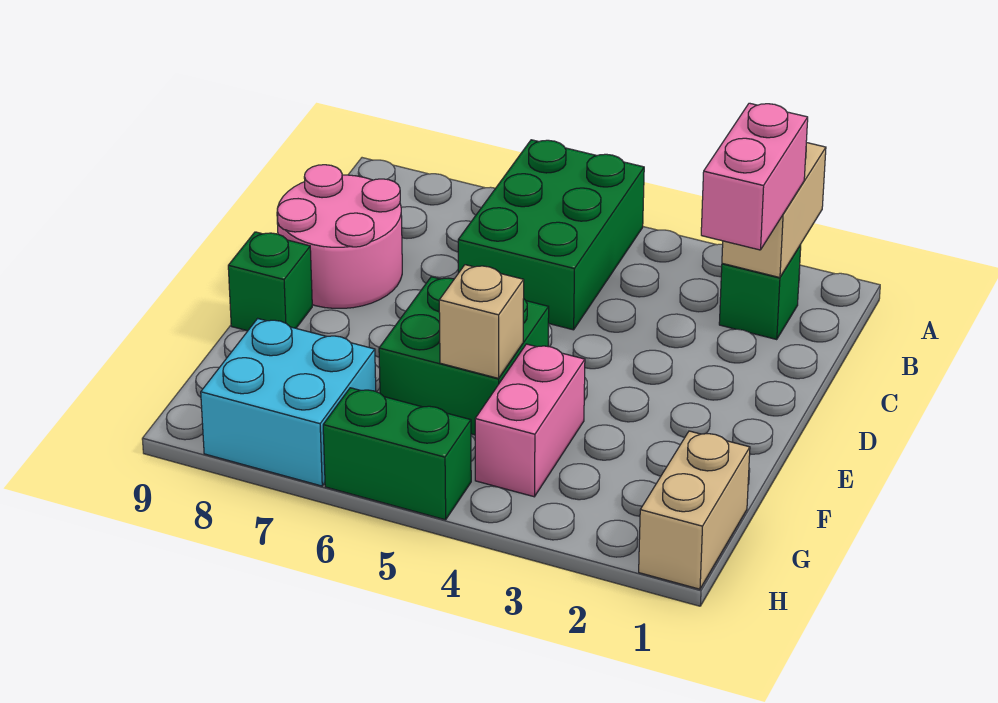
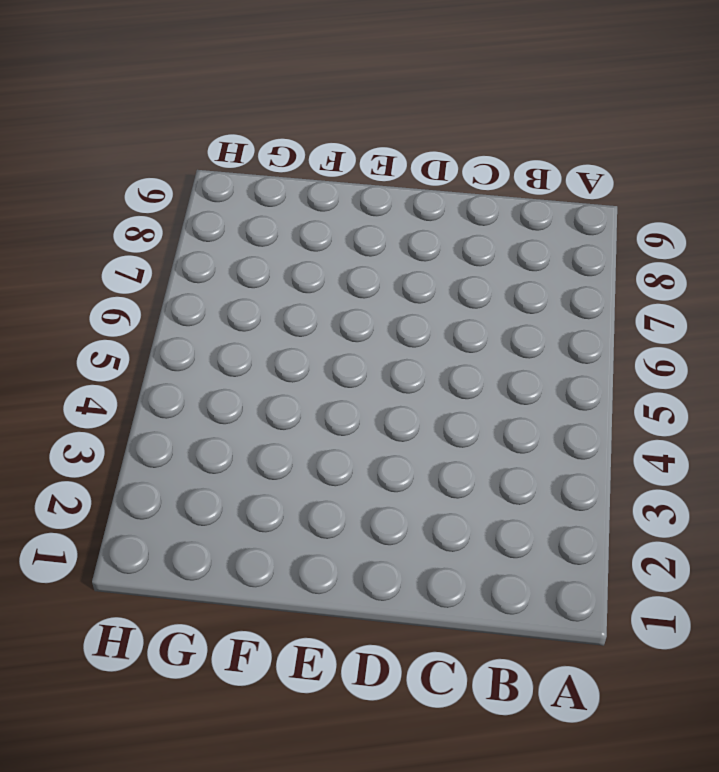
none -> green brick A5:C6 level 1
none -> green brick B2 level 1
none -> pink round brick C8:D9 level 1

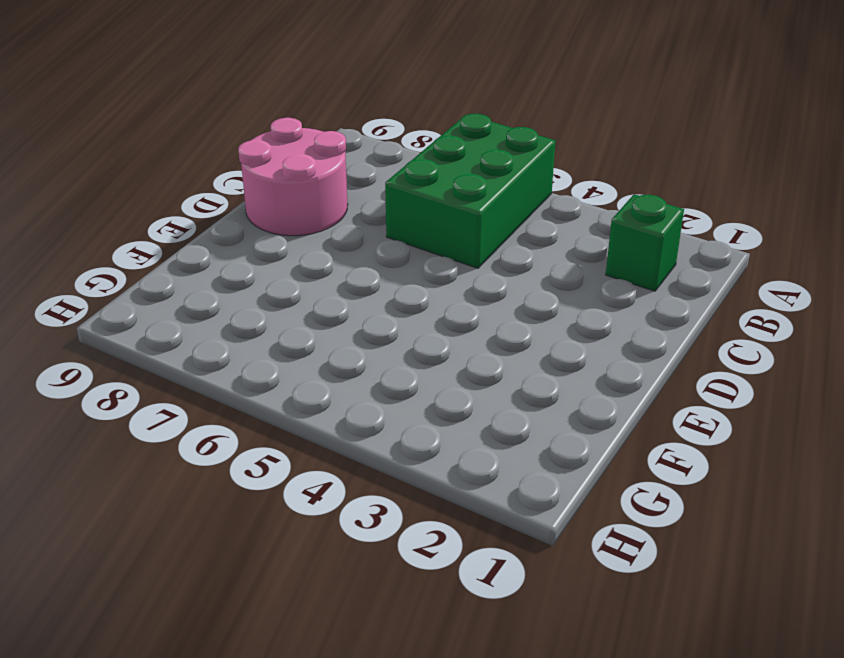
none -> green brick E5:F6 level 1
none -> green brick E9 level 1
none -> pink brick F4:G4 level 1

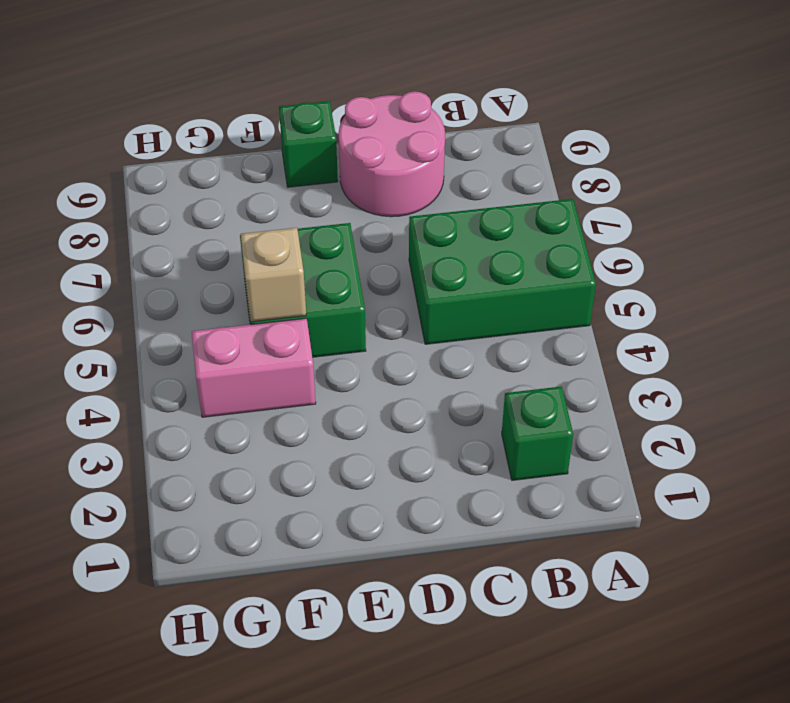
none -> tan brick G1:H1 level 1
none -> cyan brick G7:H8 level 1
none -> green brick H5:H6 level 1

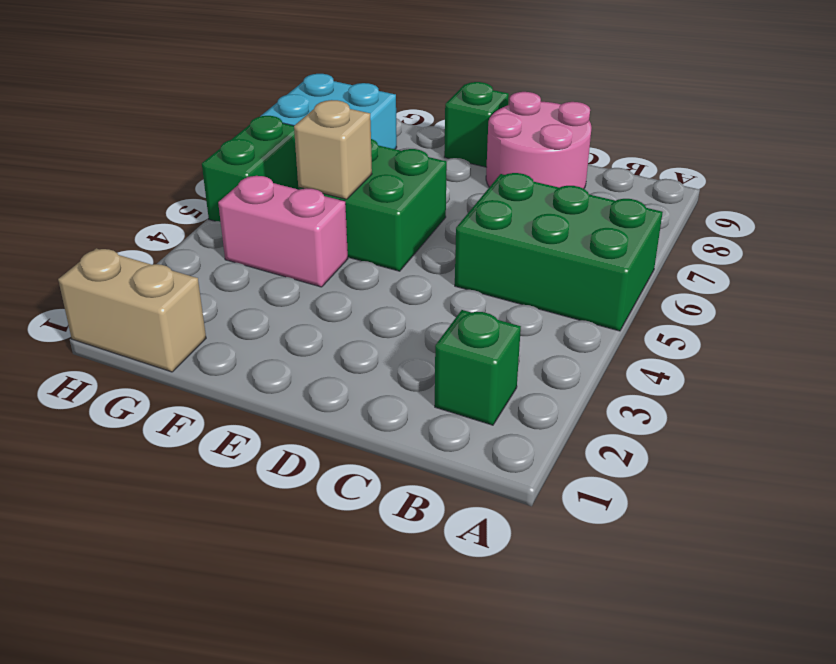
none -> tan brick A2:B2 level 2
none -> pink brick B2:C2 level 3

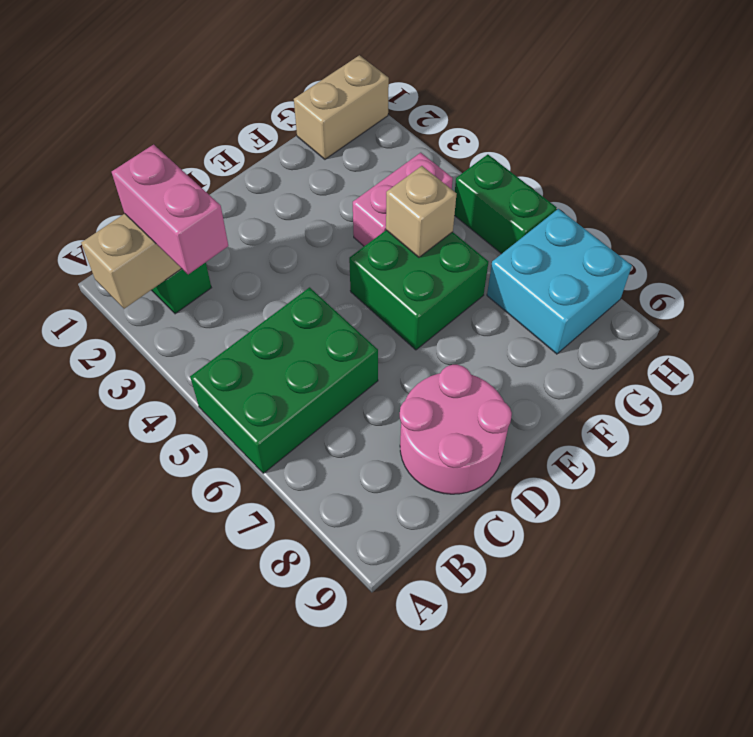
pink brick B2:B3 level 3 -> pink brick B2:C2 level 3
none -> green brick E9 level 1

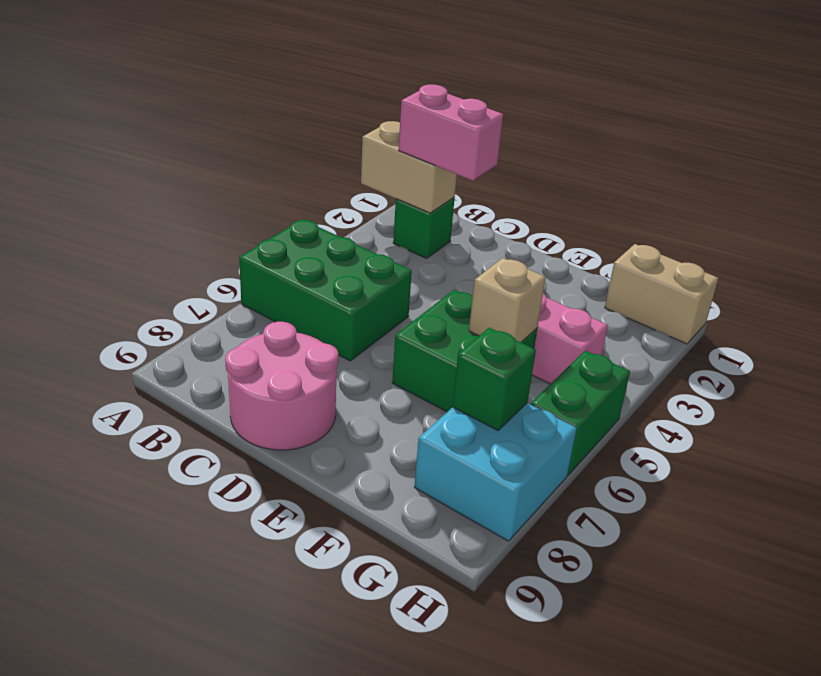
green brick G7 level 2 -> green brick E9 level 1

